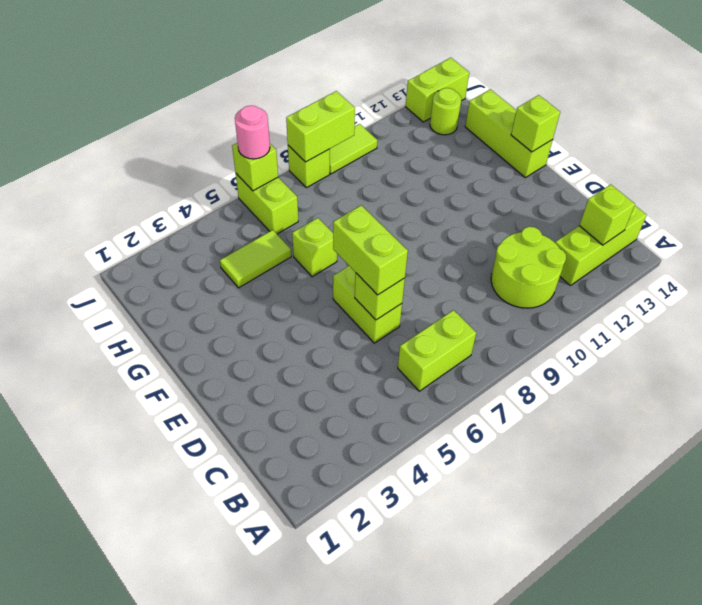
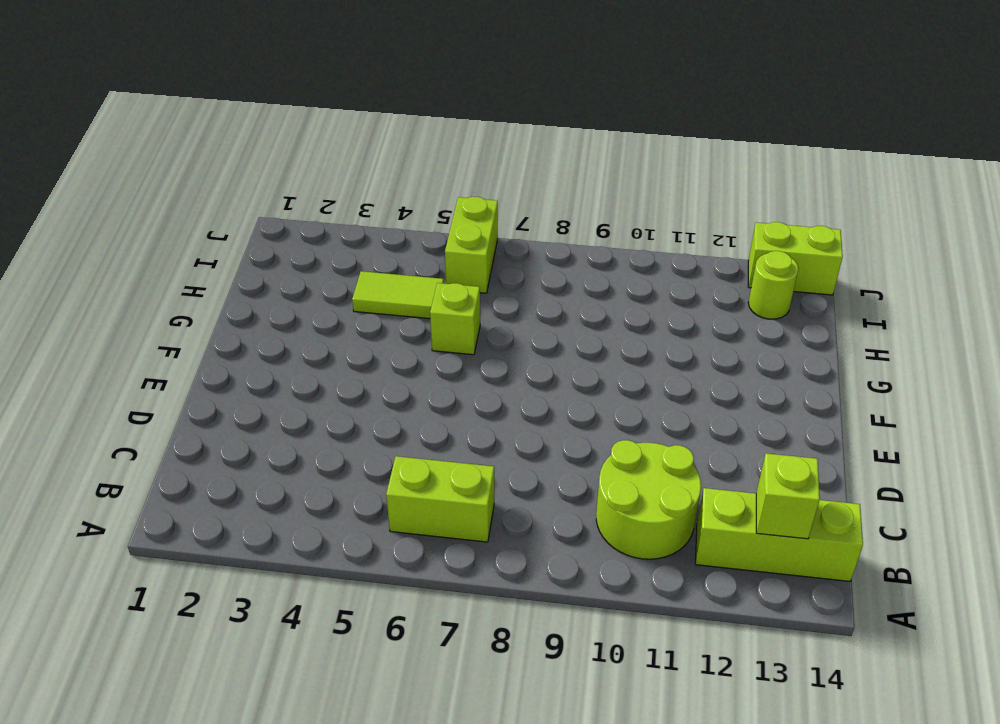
none -> lime brick D6:E6 level 1
none -> lime brick F14:H14 level 1
none -> lime brick J8 level 1

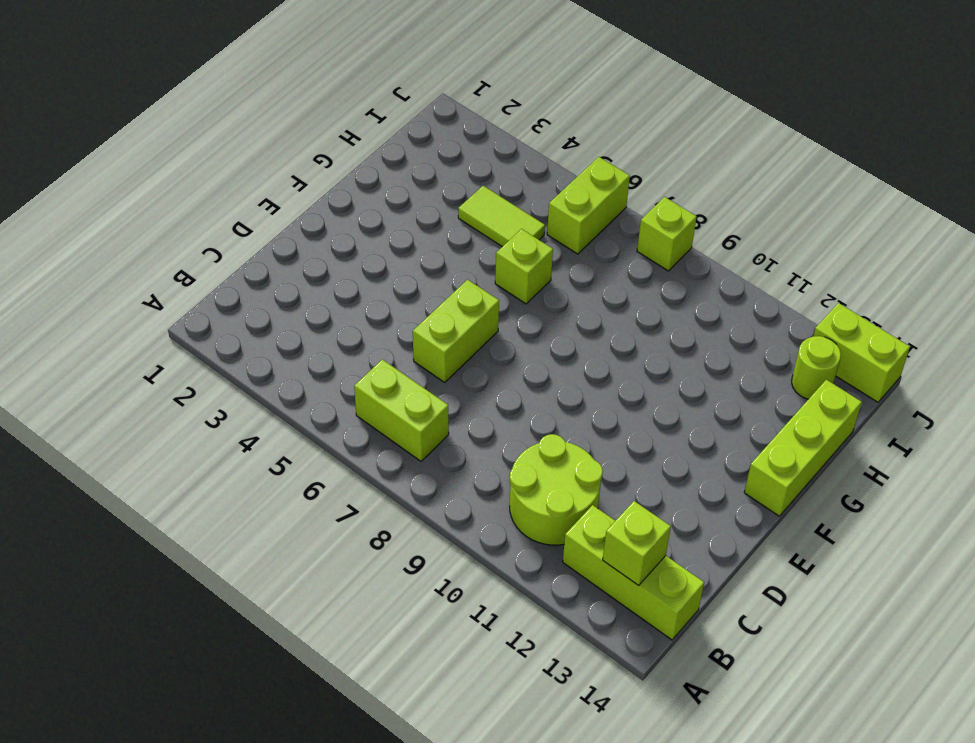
none -> lime tile J9:J10 level 1
none -> lime brick D6 level 2
none -> lime brick F14 level 2

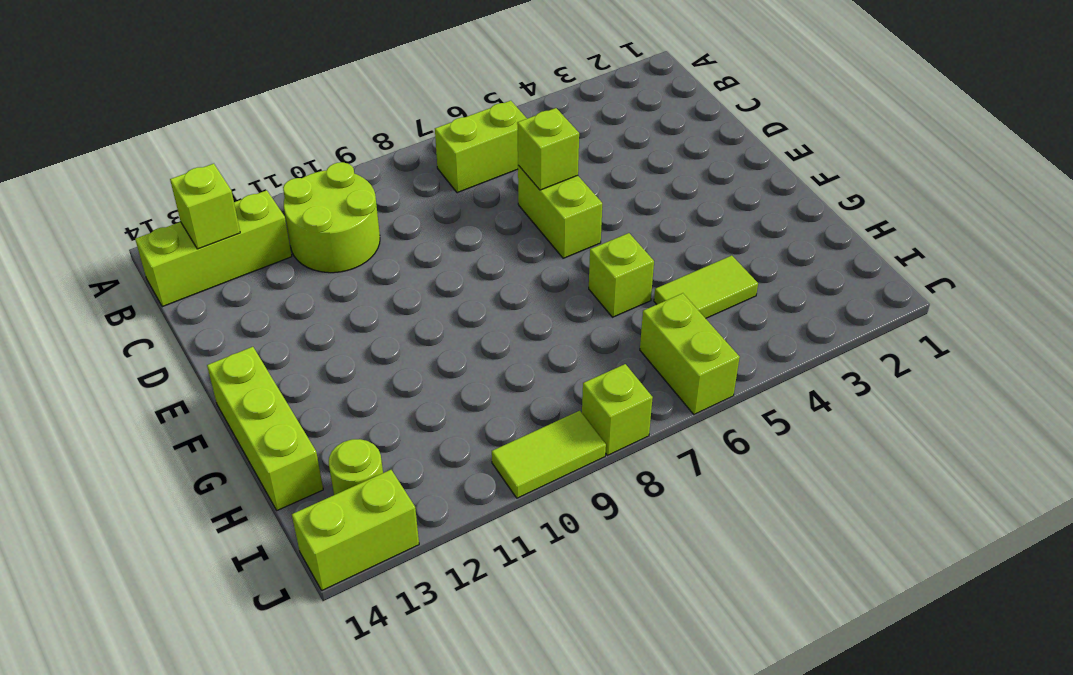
none -> lime brick F14 level 2
none -> lime brick J6 level 2
none -> lime brick J8:J9 level 2

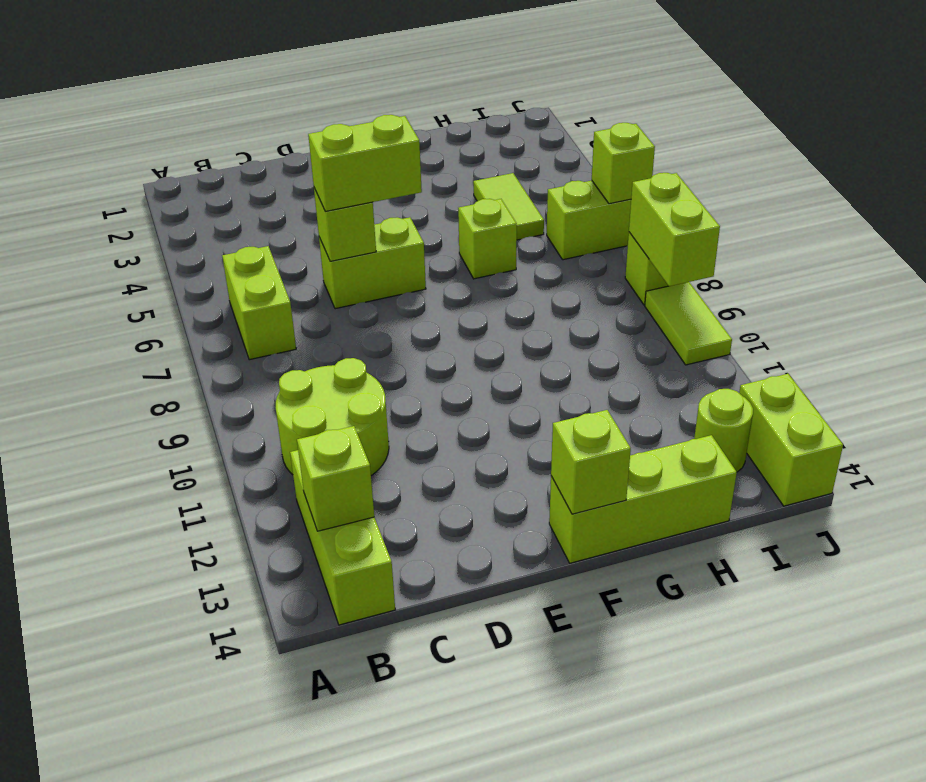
none -> pink round brick J6 level 3

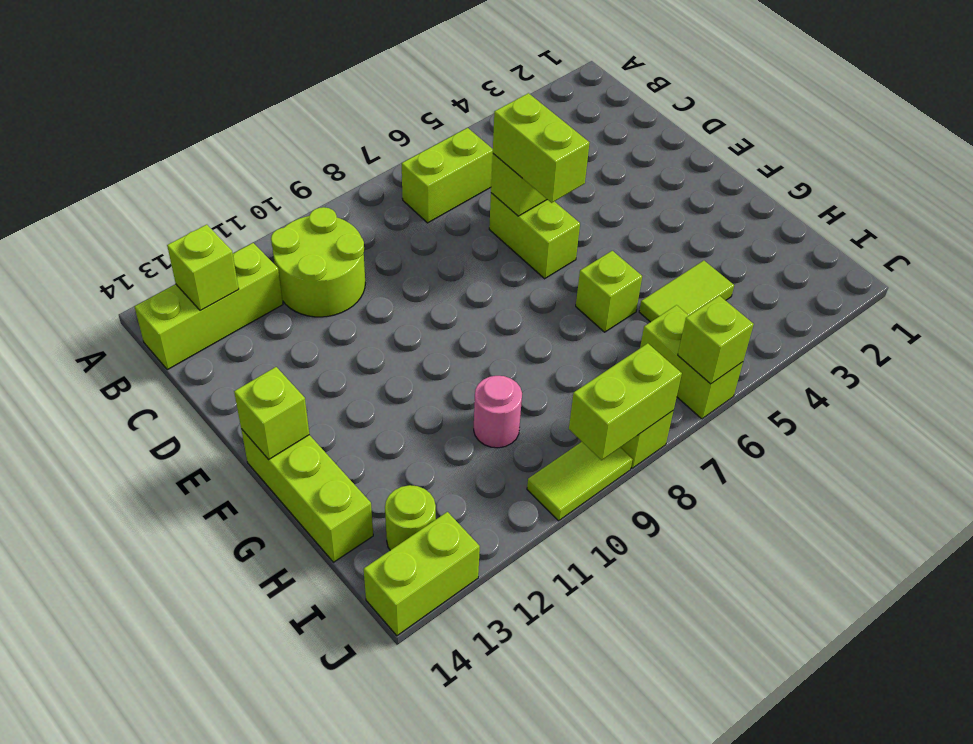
pink round brick H10 level 1 -> pink round brick J6 level 3

